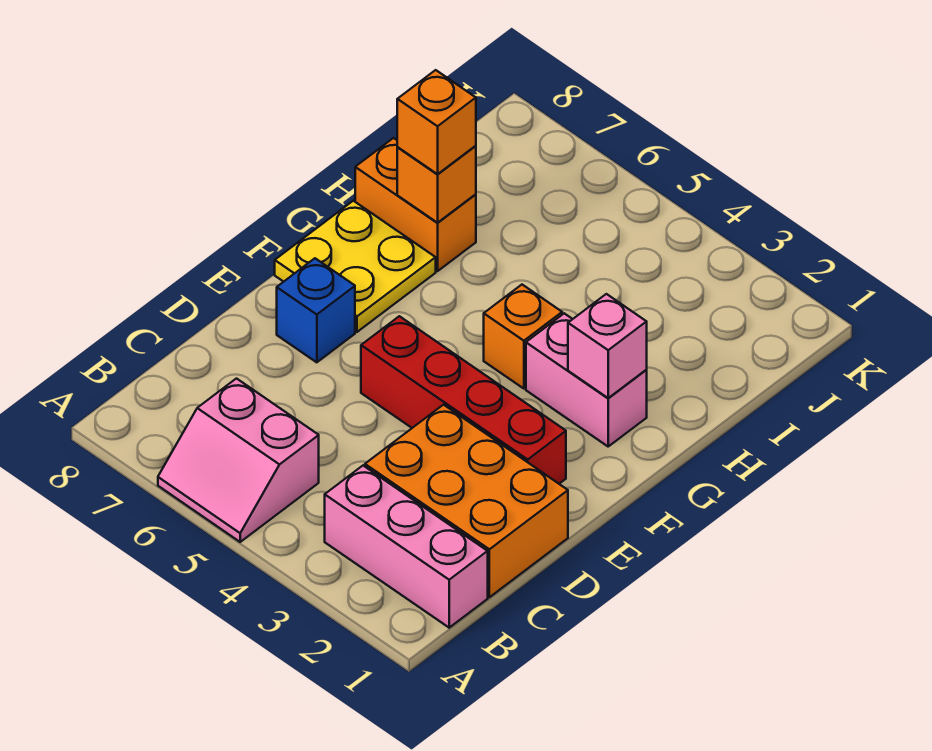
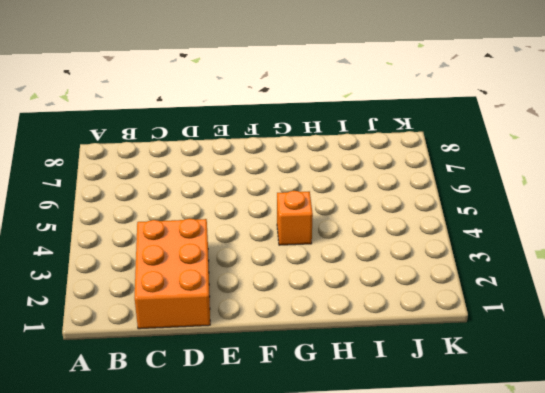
none -> pink slope A5:B6 level 1 top B
none -> pink brick B1:B3 level 1
none -> red brick E2:E5 level 1

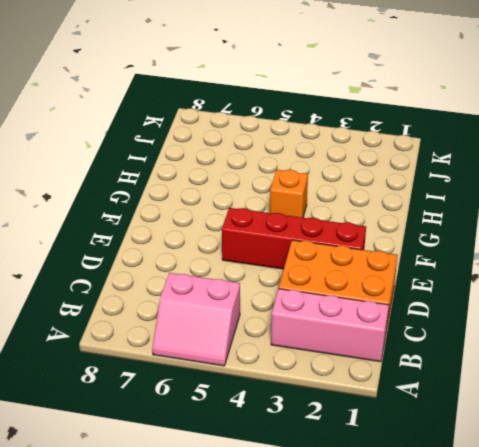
none -> blue brick E7 level 1
none -> yellow plate F7:G8 level 1
none -> pink brick G2:G3 level 1

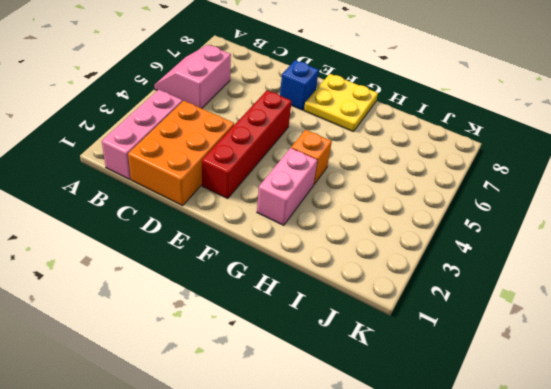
none -> orange brick H7:H8 level 1
none -> pink brick G2 level 2
none -> orange brick H7 level 2

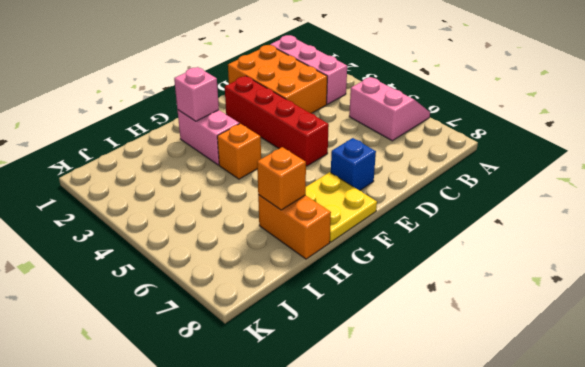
none -> orange brick H7 level 3

